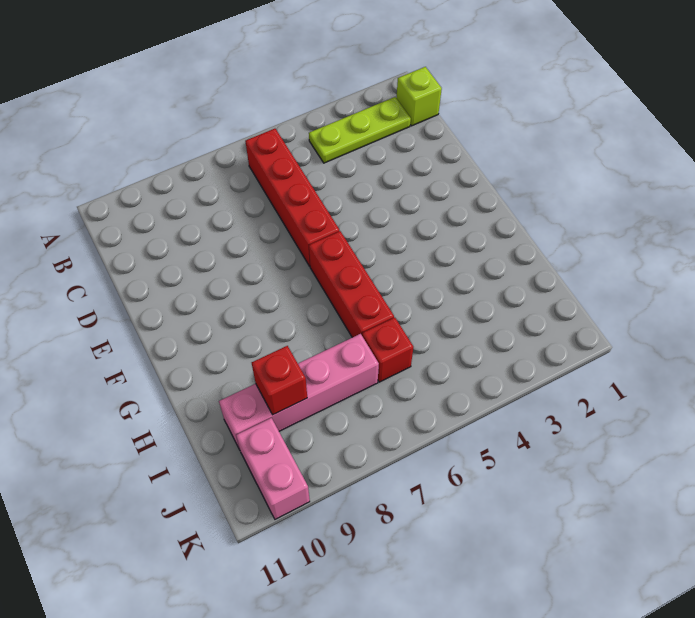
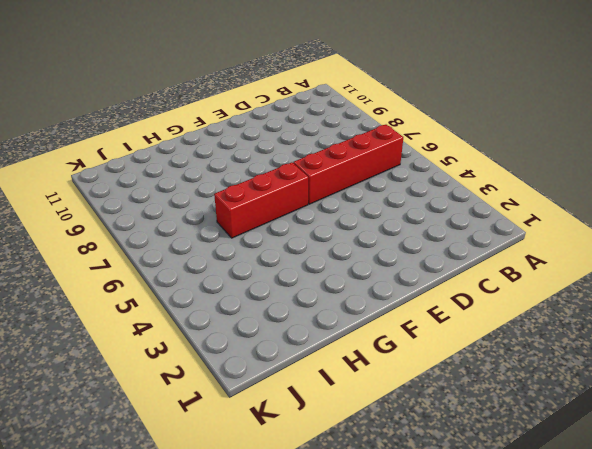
none -> lime brick B1 level 1
none -> lime plate B2:B4 level 1

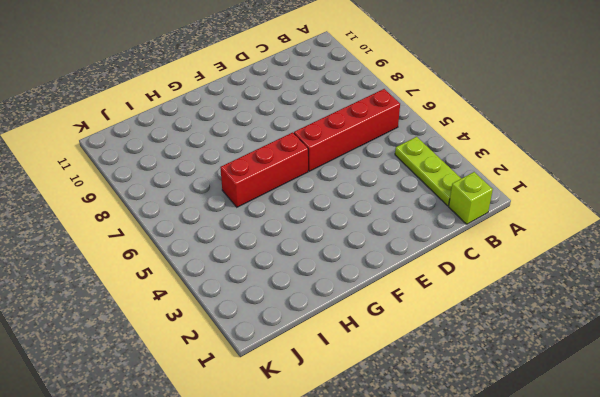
none -> red brick I6 level 1
none -> pink brick I7:I10 level 1

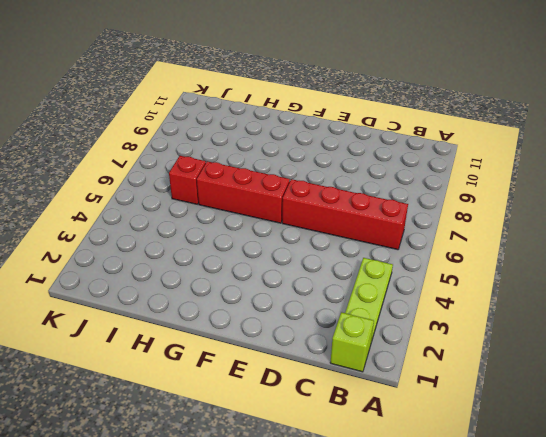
none -> pink brick I7:I10 level 1
none -> pink brick J10:K10 level 1

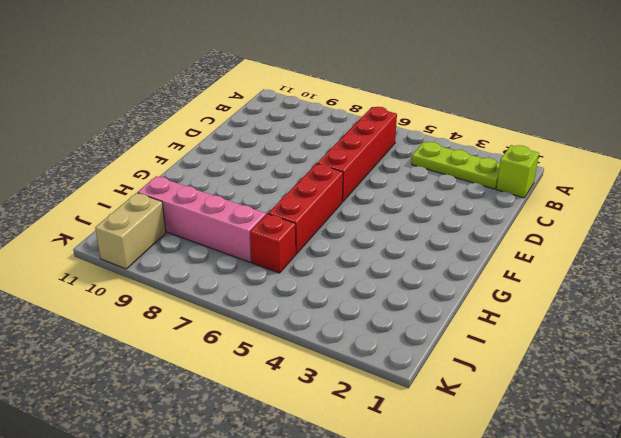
tan brick J10:K10 level 1 -> pink brick J10:K10 level 1
none -> red brick I9 level 2

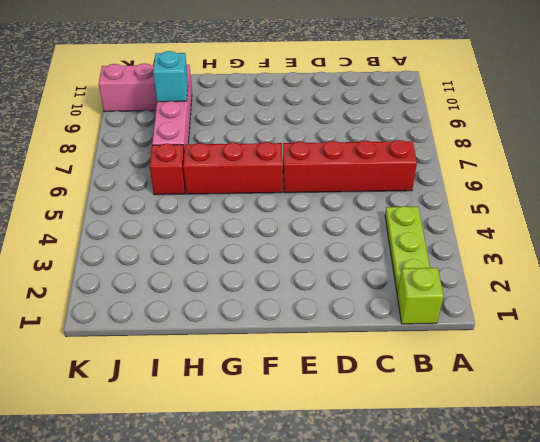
cyan brick I9 level 2 -> red brick I9 level 2

